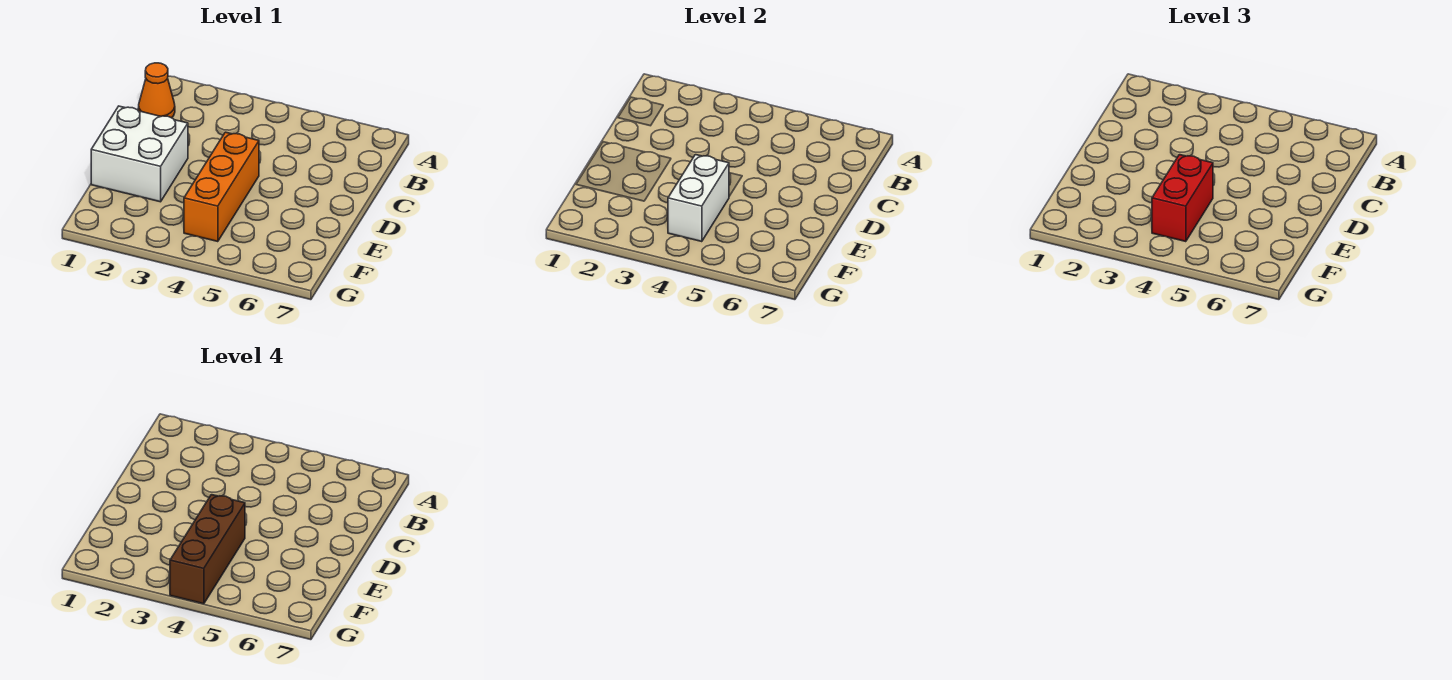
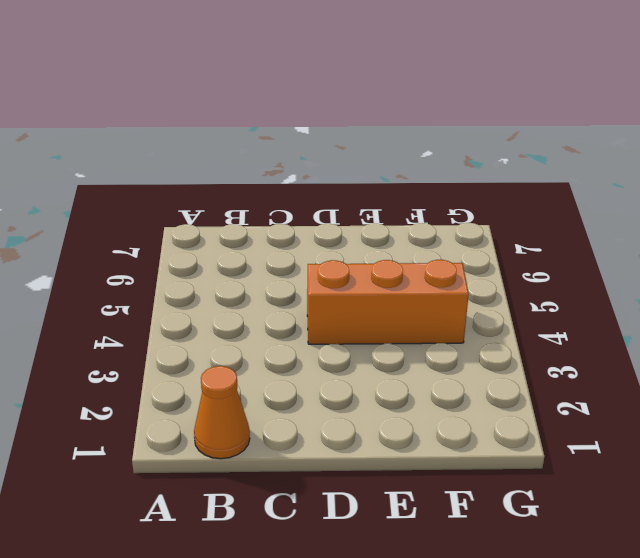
none -> white brick D1:E2 level 1
none -> white brick E4:F4 level 2

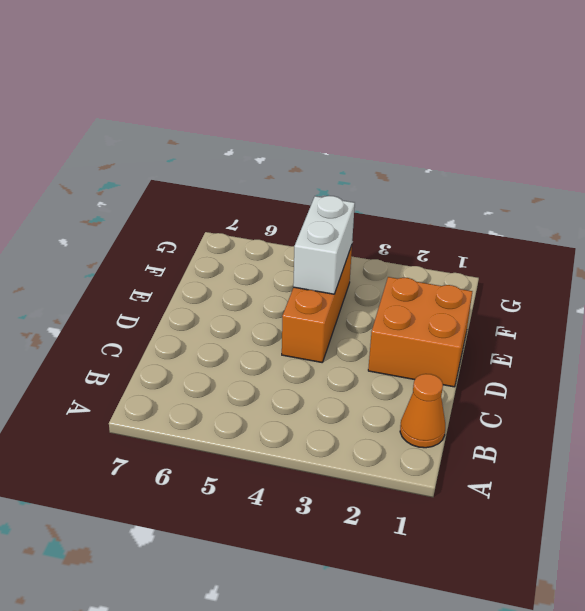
orange brick D1:E2 level 1 -> white brick D1:E2 level 1
none -> red brick E4:F4 level 3
none -> brown brick E4:G4 level 4

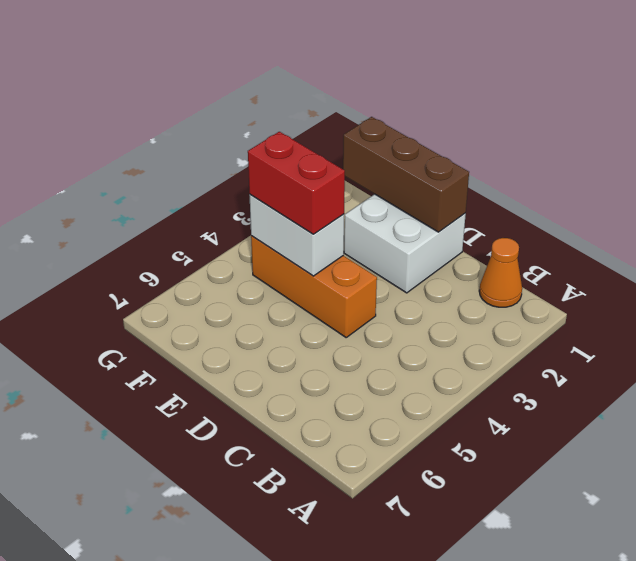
brown brick D1:F1 level 2 -> brown brick E4:G4 level 4

